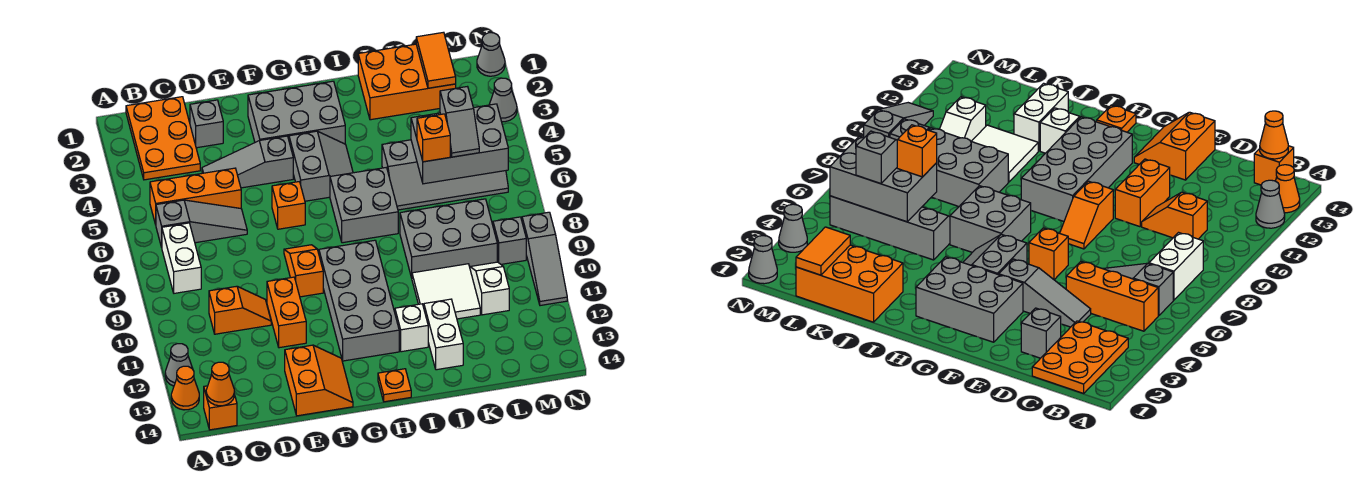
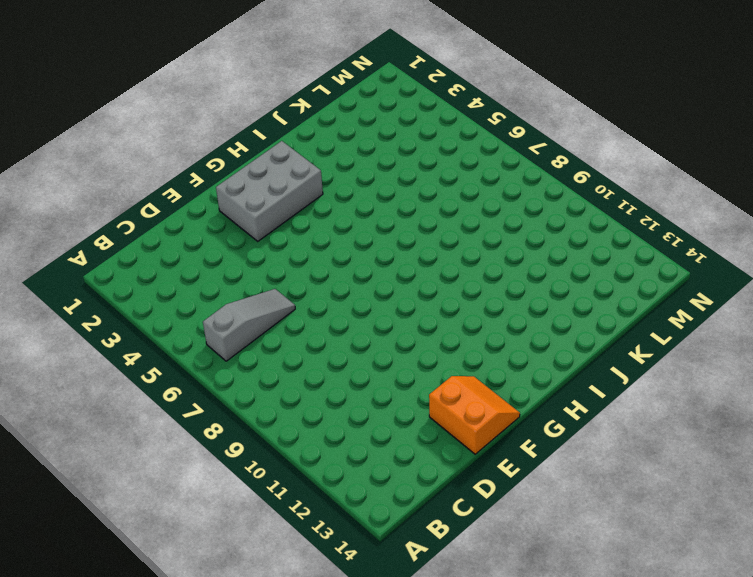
none -> grey cone A12 level 1
none -> orange cone A13 level 1
none -> orange plate B1:C3 level 1
none -> orange brick B5:D5 level 1

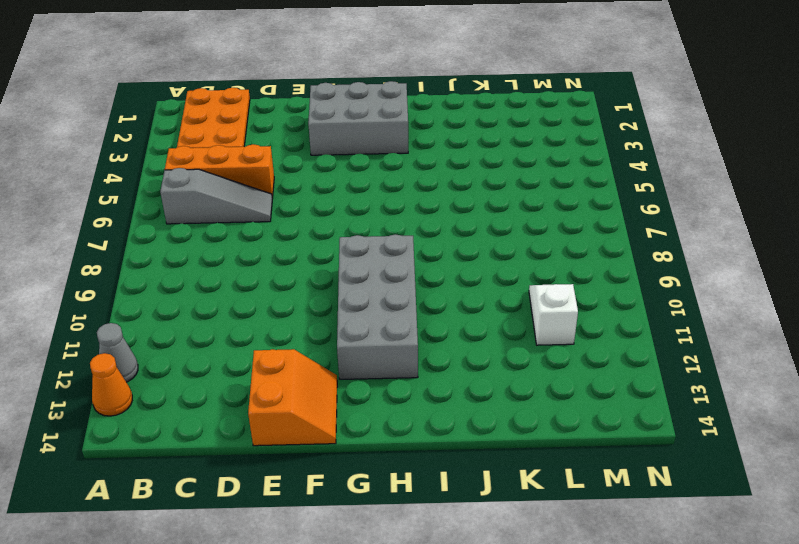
none -> white brick B7:B8 level 1
none -> orange brick B14 level 1
none -> orange slope C10:D10 level 1 top C
none -> grey brick D2 level 1

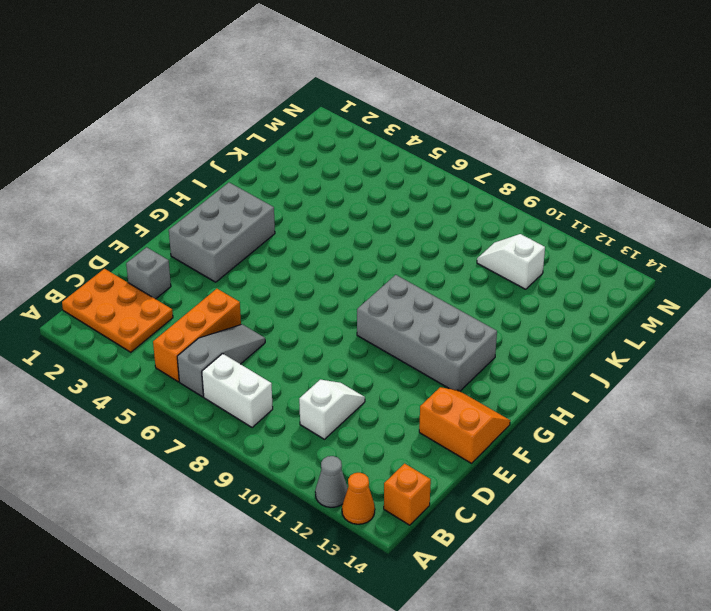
white slope C10:D10 level 1 top C -> orange slope C10:D10 level 1 top C
none -> grey slope D4:F4 level 1 top F
none -> orange brick E10:E11 level 1
none -> orange brick F6 level 1
none -> orange slope F8:F9 level 1 top 9

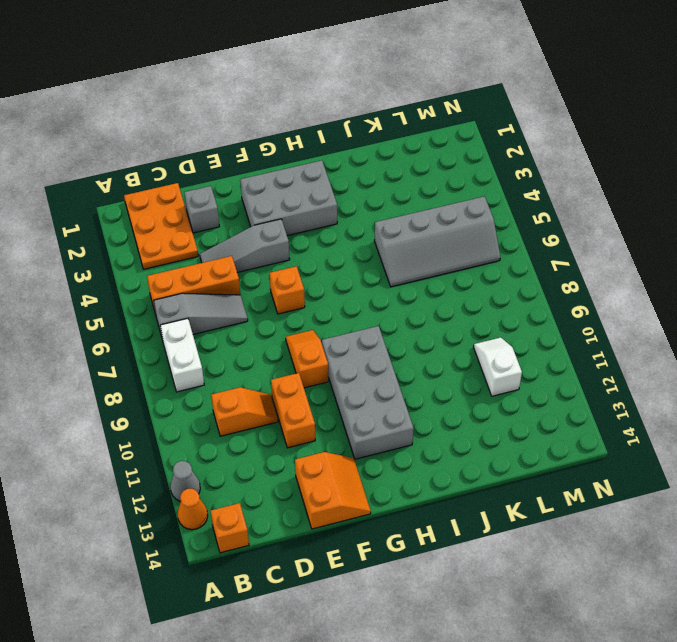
none -> grey slope G4:H5 level 1 top G
none -> grey brick H6:I7 level 1
none -> orange plate H14 level 1
none -> white brick I12 level 1

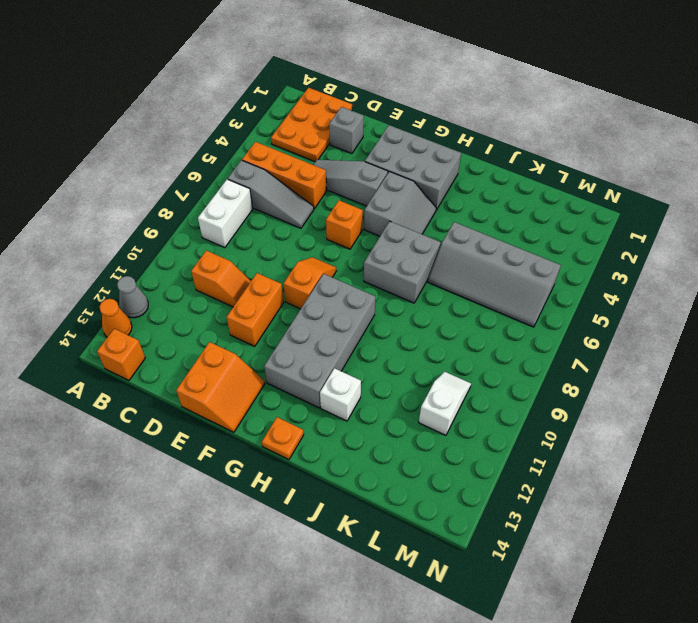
none -> orange brick J1:L2 level 1
none -> grey brick J8:L9 level 1
none -> white tile J10:K11 level 1
none -> white brick J12:J13 level 1

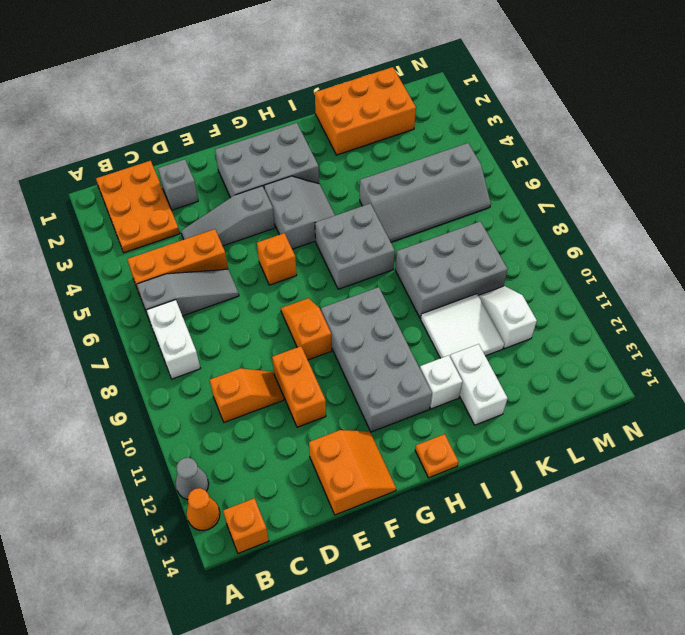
none -> grey brick M9 level 1
none -> grey cone N1 level 1
none -> grey cone N3 level 1
none -> grey slope N9:N11 level 1 top 9

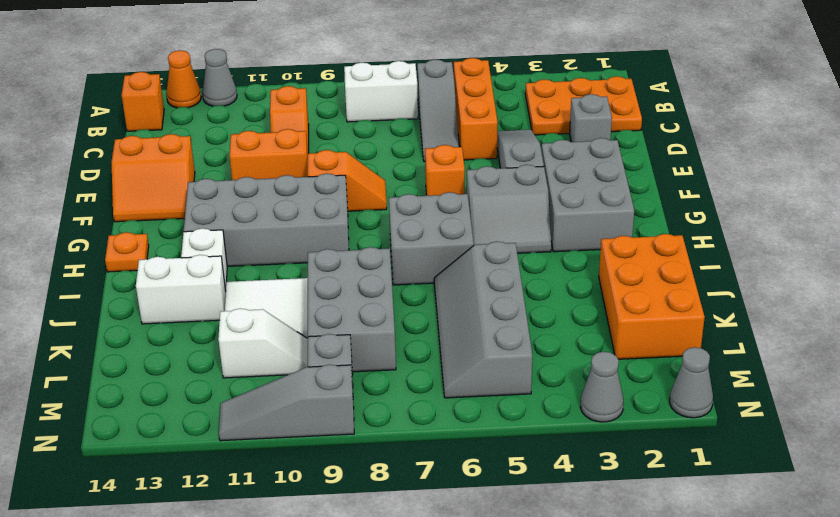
none -> orange cone B14 level 2
none -> grey brick K5:M6 level 2
none -> orange tile L1:L2 level 2
none -> orange brick K6 level 3

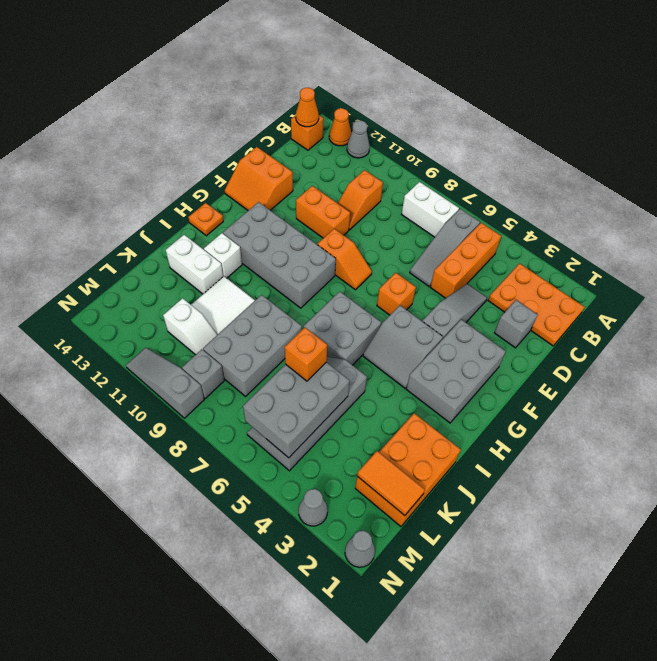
none -> grey slope L5:L6 level 3 top 5

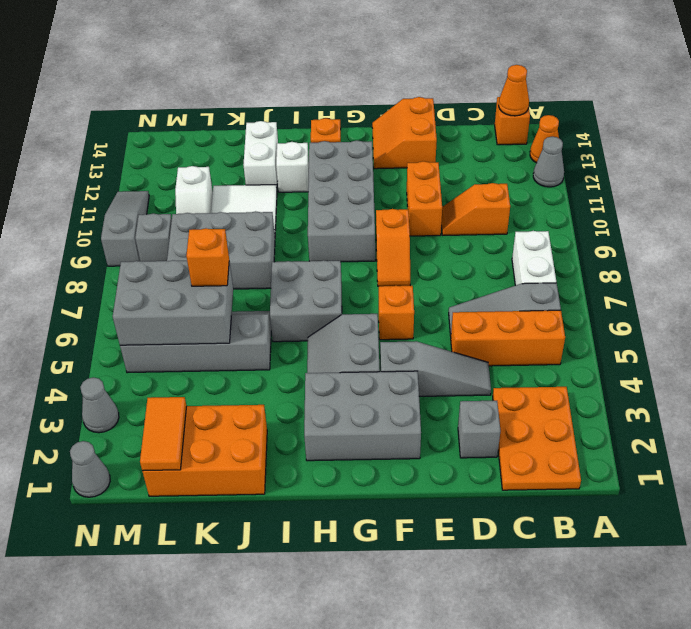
none -> grey slope L5:L6 level 3 top 5

